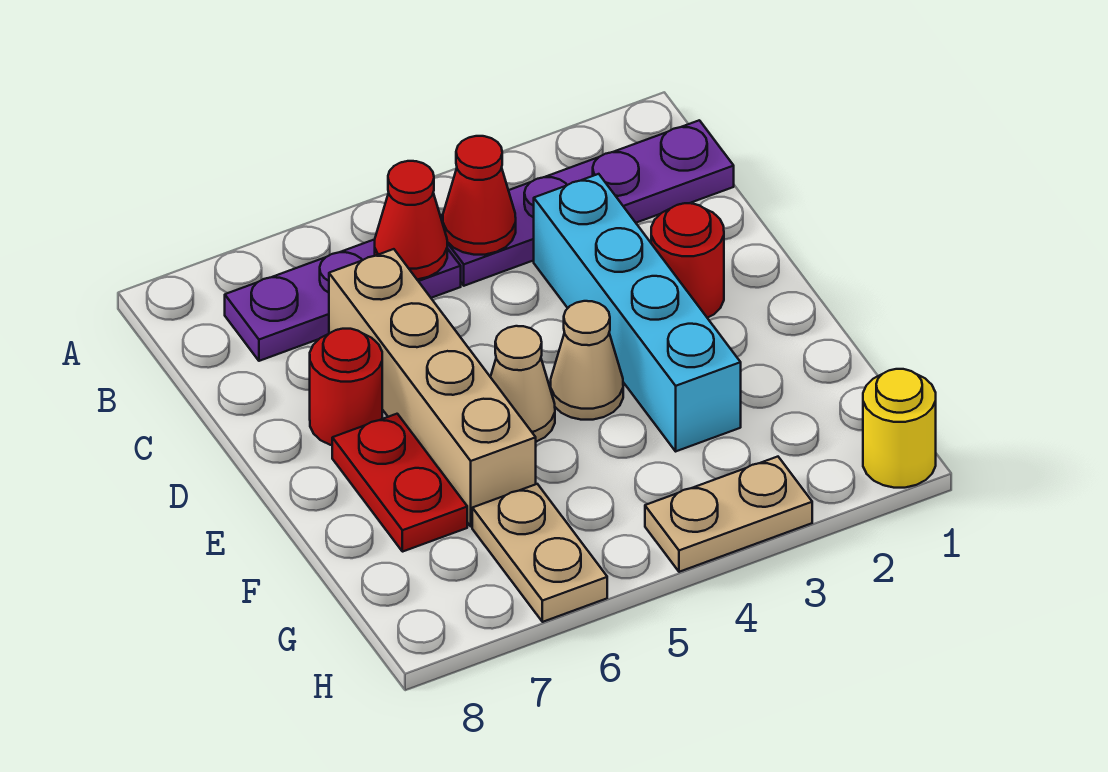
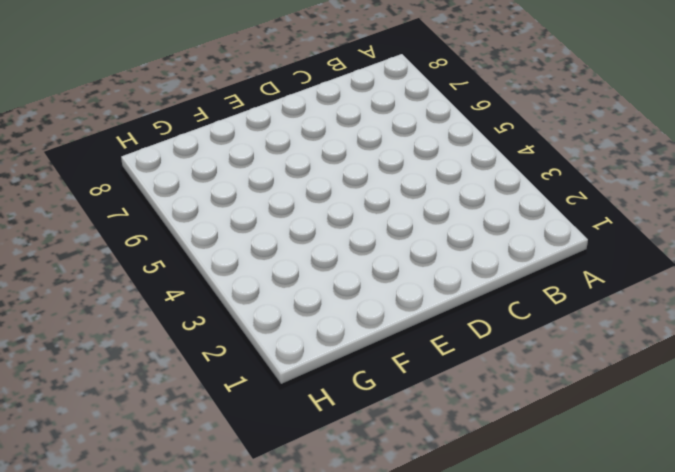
none -> purple plate B1:B4 level 1
none -> purple plate B5:B7 level 1
none -> cyan brick C3:F3 level 1

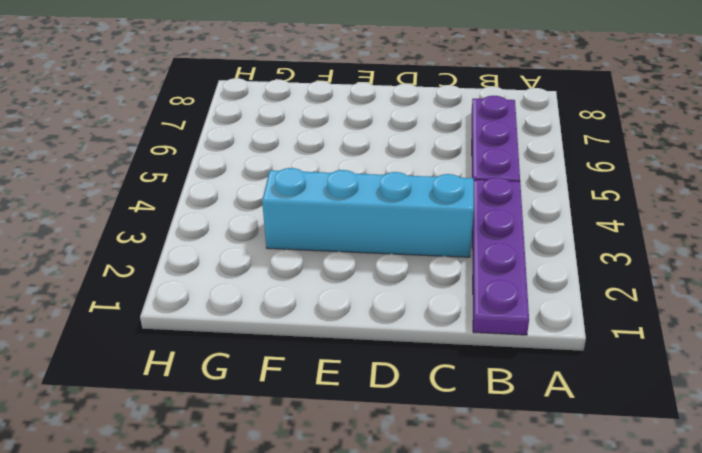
none -> tan brick C6:F6 level 1
none -> red round brick D2 level 1
none -> red round brick D7 level 1

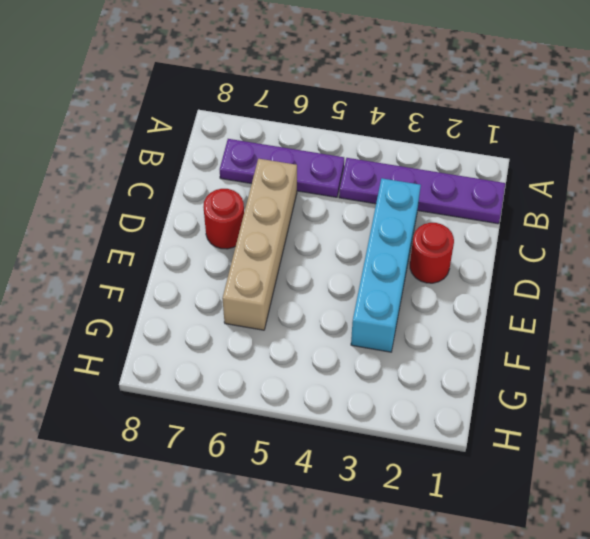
none -> tan cone E4 level 1
none -> tan cone E5 level 1
none -> red plate E7:F7 level 1

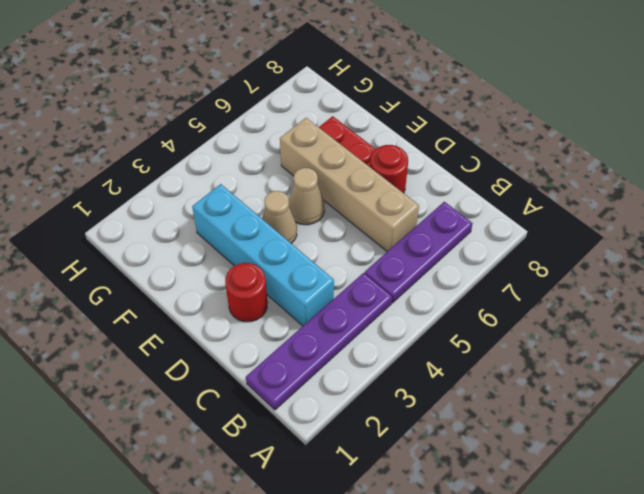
none -> tan plate G6:H6 level 1
none -> yellow round brick H1 level 1
none -> tan plate H3:H4 level 1

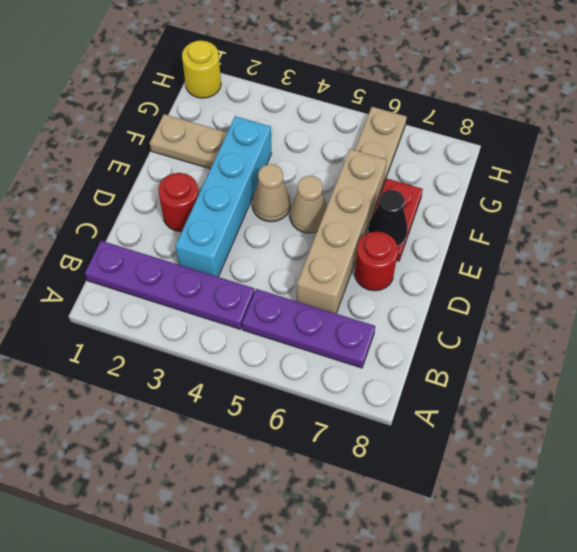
black cone E7 level 2 -> none
tan plate F1:F2 level 1 -> tan plate H3:H4 level 1
none -> red cone B4 level 2
none -> red cone B5 level 2

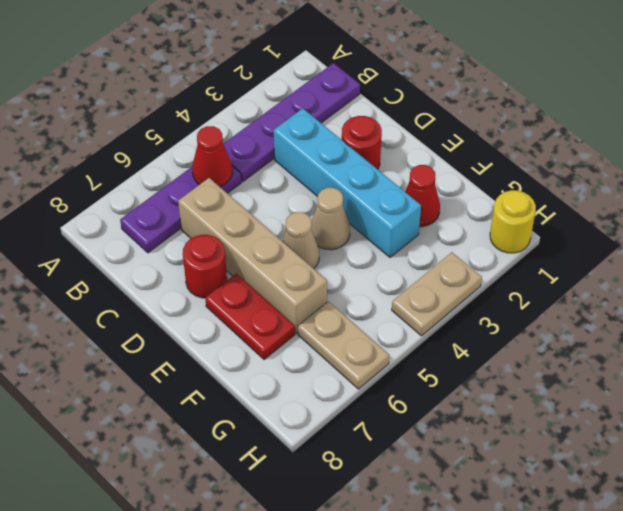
red cone F2 level 1 -> red cone B4 level 2

